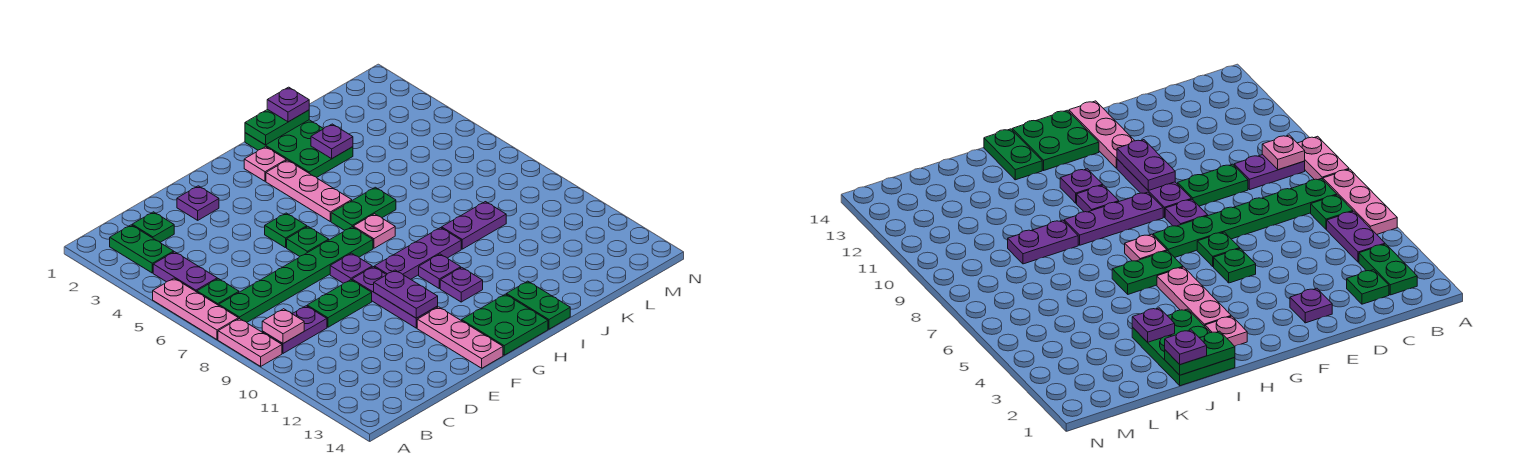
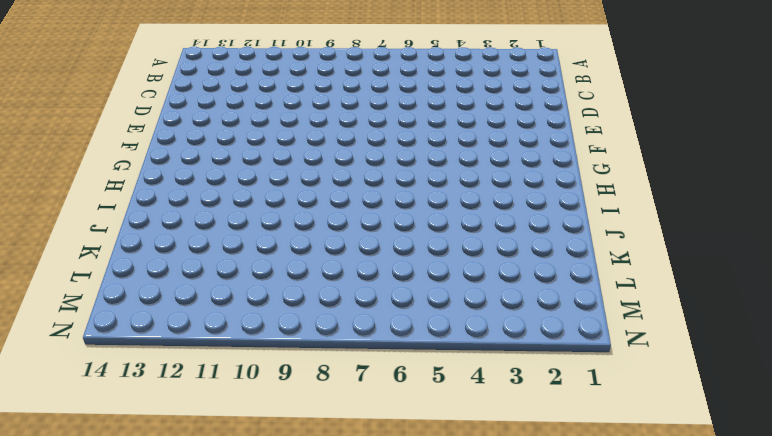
none -> pink plate A5:A7 level 1
none -> pink plate A8:A9 level 1
none -> green plate B2:B3 level 1
none -> purple plate B4:B5 level 1

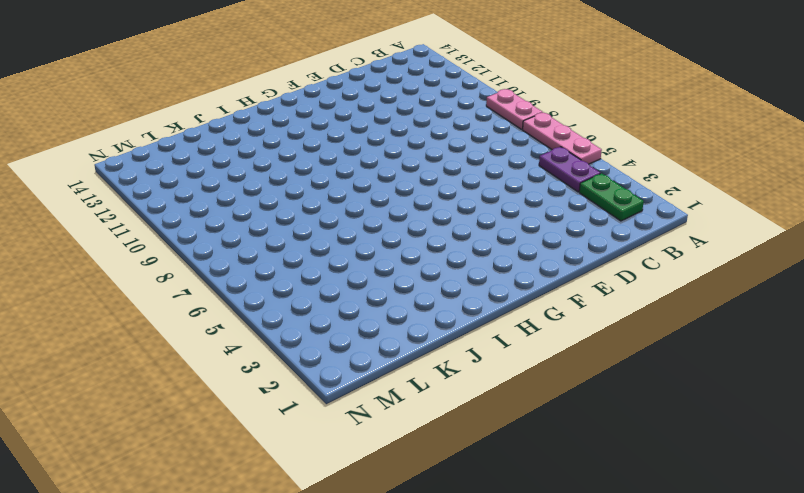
none -> green plate B6 level 1
none -> green plate B7:G7 level 1
none -> purple plate B9:C9 level 1
none -> green plate C2 level 1

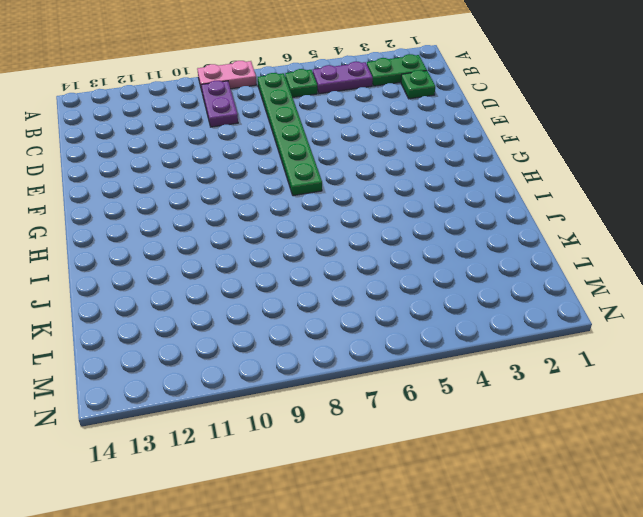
none -> pink plate A5:A7 level 1
none -> green plate D9:E9 level 1
none -> purple plate E2 level 1
none -> green plate F5 level 1

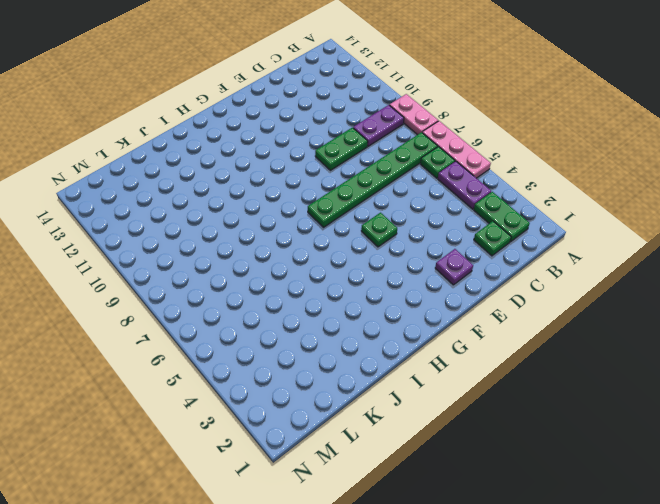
none -> green plate F6 level 1
none -> purple plate F8 level 1
none -> purple plate F9:F11 level 1
none -> pink plate F12:F14 level 1

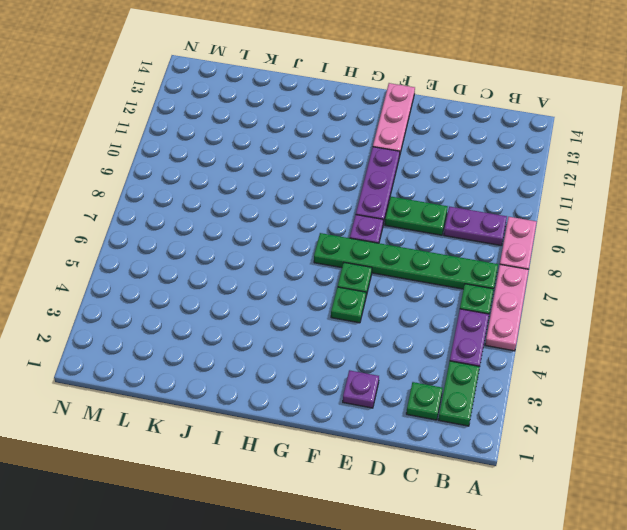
none -> purple plate G9:I9 level 1
none -> green plate G13:H14 level 1
none -> pink plate H2 level 1
none -> pink plate H3:H5 level 1

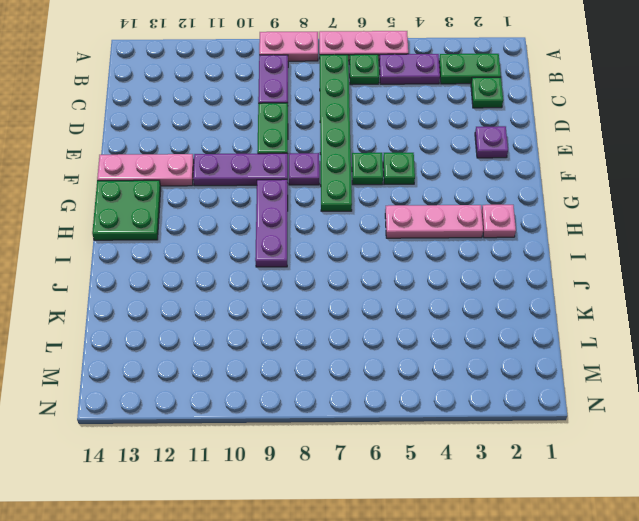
none -> green plate H6:I6 level 1
none -> pink plate H7 level 1
none -> purple plate H10 level 1
none -> purple plate H11 level 1

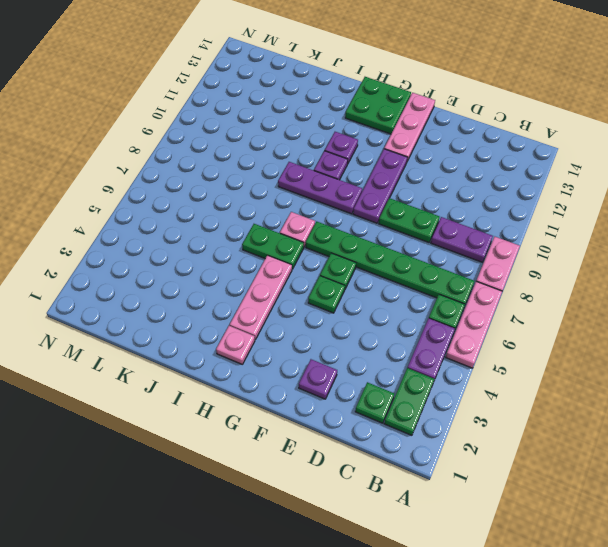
none -> purple plate F8 level 1
none -> green plate I1:J3 level 1
none -> green plate I13:I14 level 1
none -> purple plate J9:K9 level 1

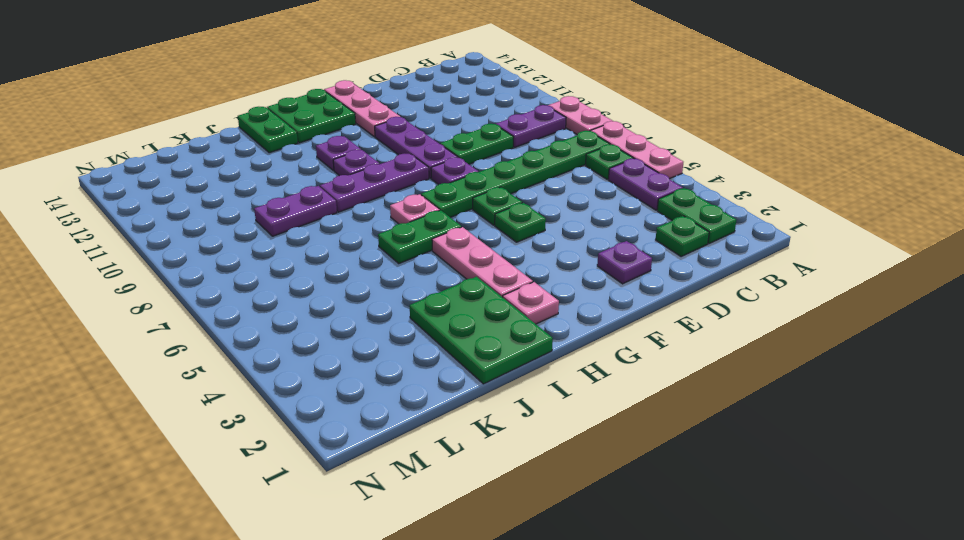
none -> pink plate B9 level 2
none -> purple plate F10:F11 level 2
none -> green plate I1:J1 level 2
none -> purple plate J3 level 2

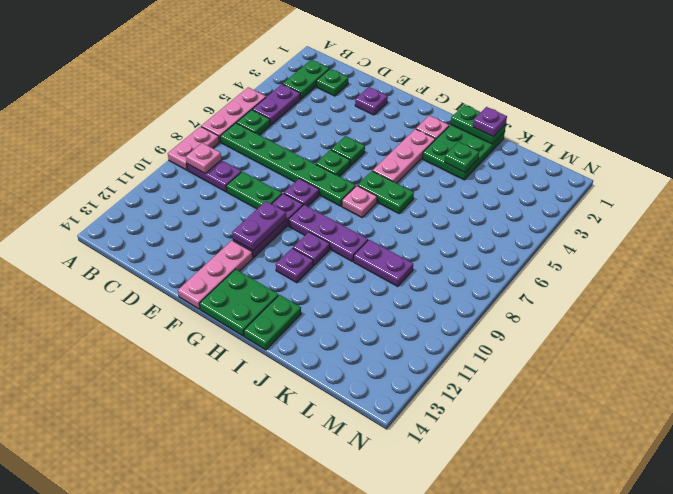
green plate J3 level 2 -> purple plate J3 level 2

